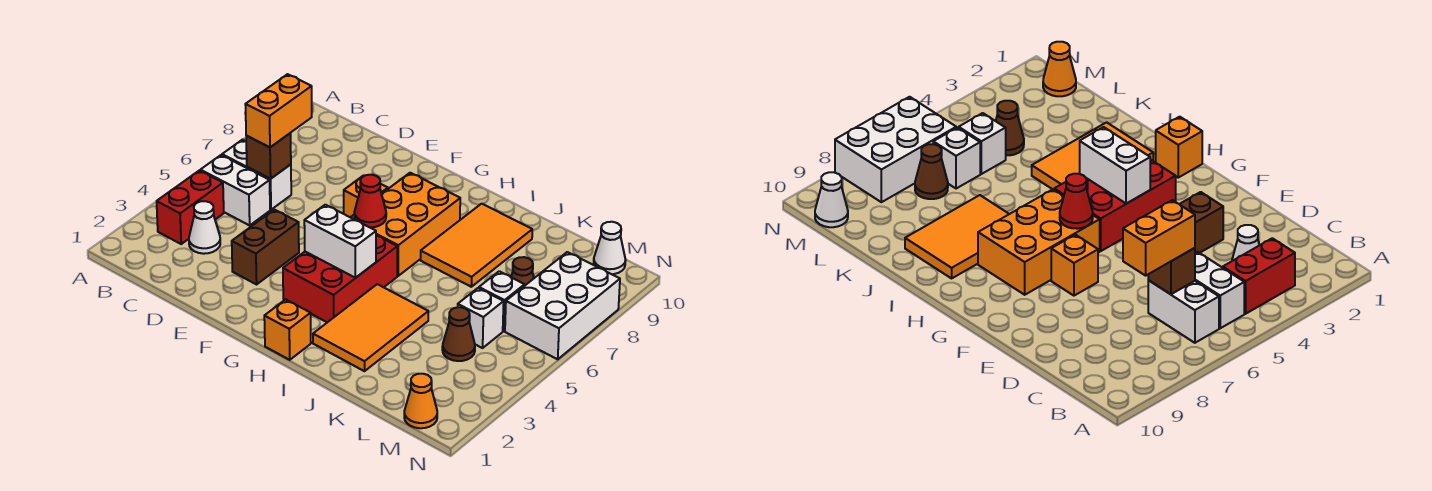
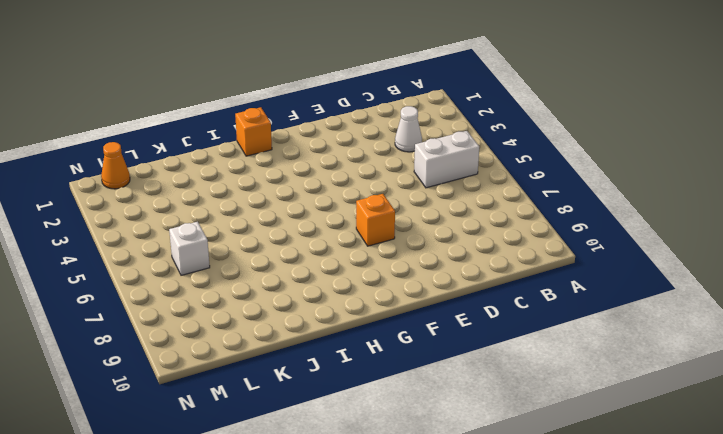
none -> red brick B3:B4 level 1
none -> white brick B6:C6 level 1
none -> brown brick E3:E4 level 1

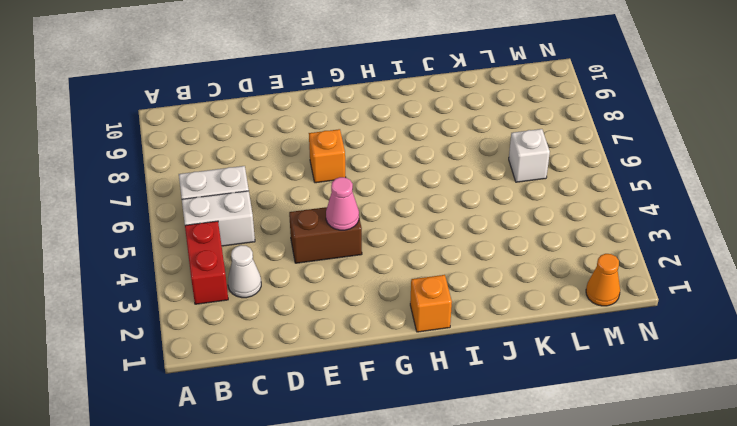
brown brick E4:F4 level 1 -> brown brick E3:E4 level 1
pink cone F4 level 2 -> none
none -> red brick G3:H5 level 1
none -> orange brick G6:H8 level 1
none -> orange tile I2:J4 level 1

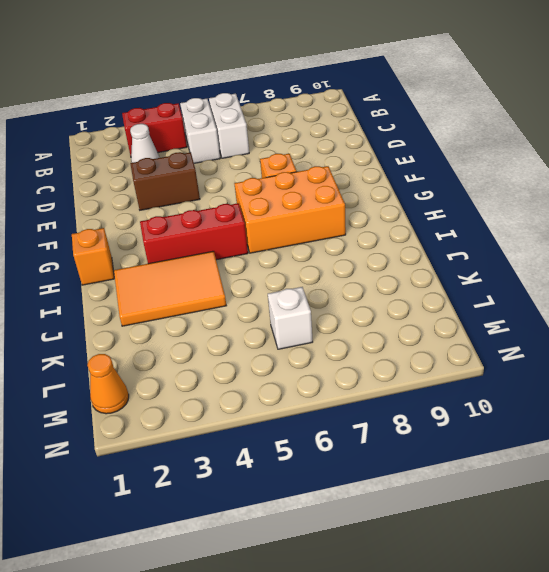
red brick H3:H5 level 1 -> red brick G3:H5 level 1
none -> orange tile I7:J9 level 1
none -> brown cone L4 level 1
none -> white brick L5 level 1

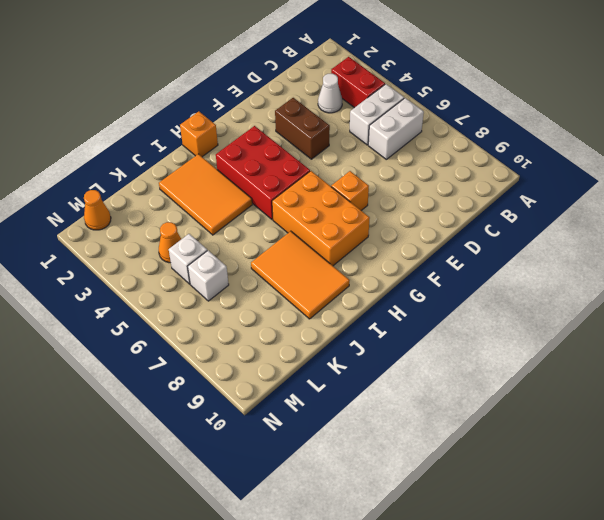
orange cone L4 level 1 -> brown cone L4 level 1
none -> brown cone L7 level 1
none -> white brick M6:N8 level 1
none -> white cone M10 level 1

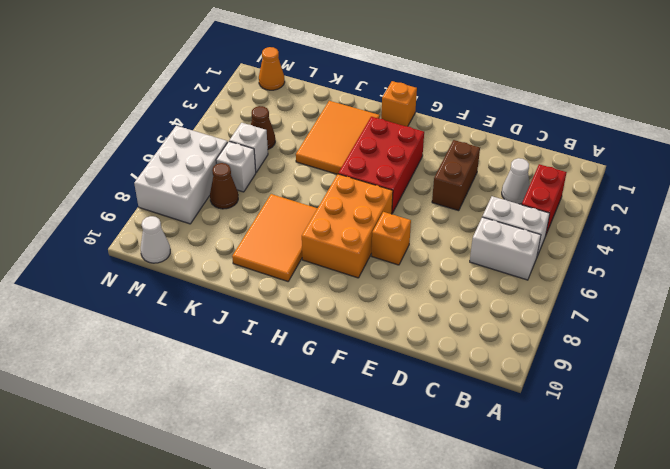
none -> brown brick C6 level 2
none -> white brick G4:H4 level 2
none -> red cone G6 level 2

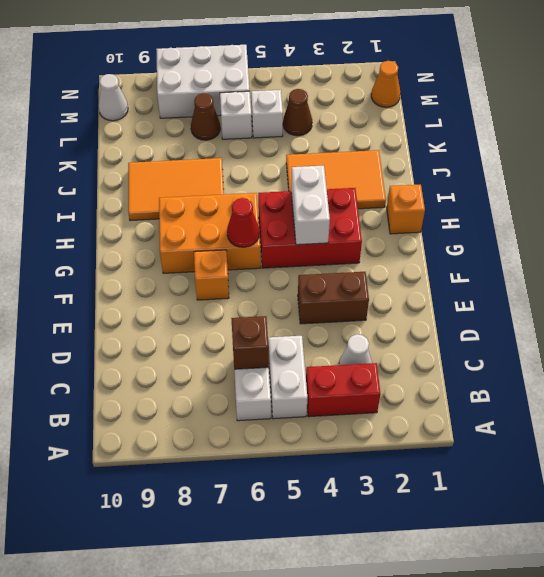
none -> orange brick C6:C7 level 3

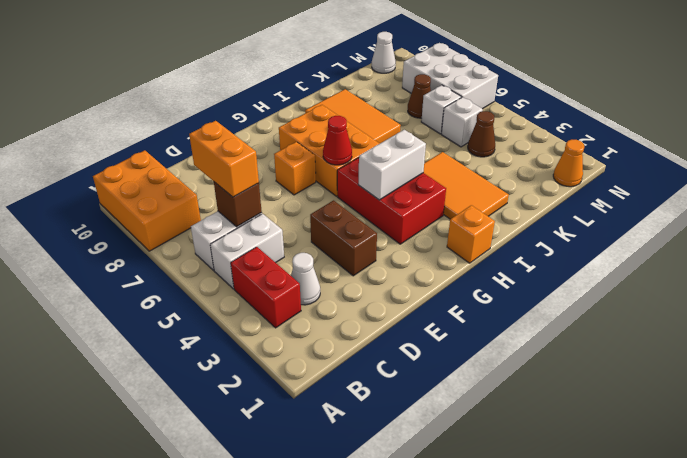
orange brick A8:B10 level 1 -> none

